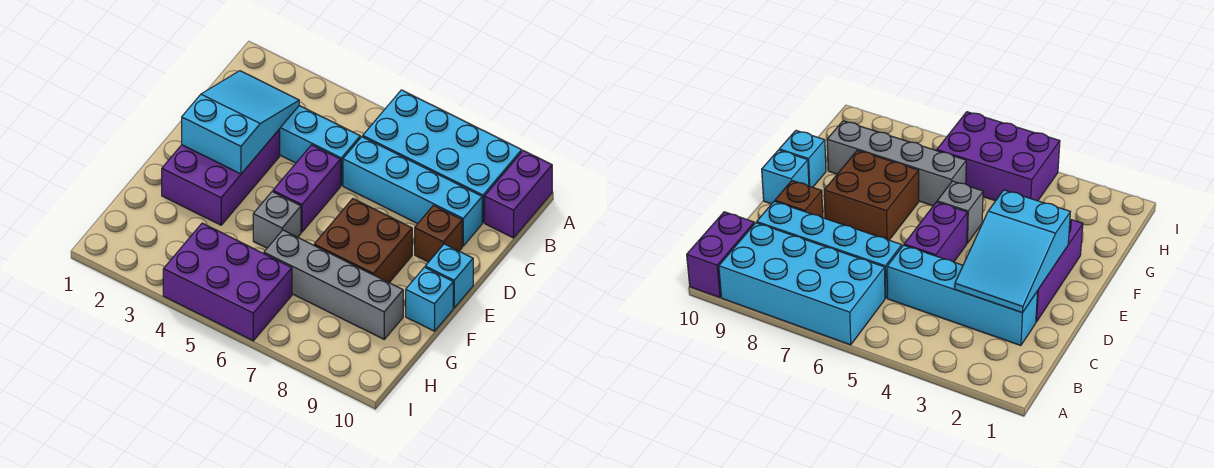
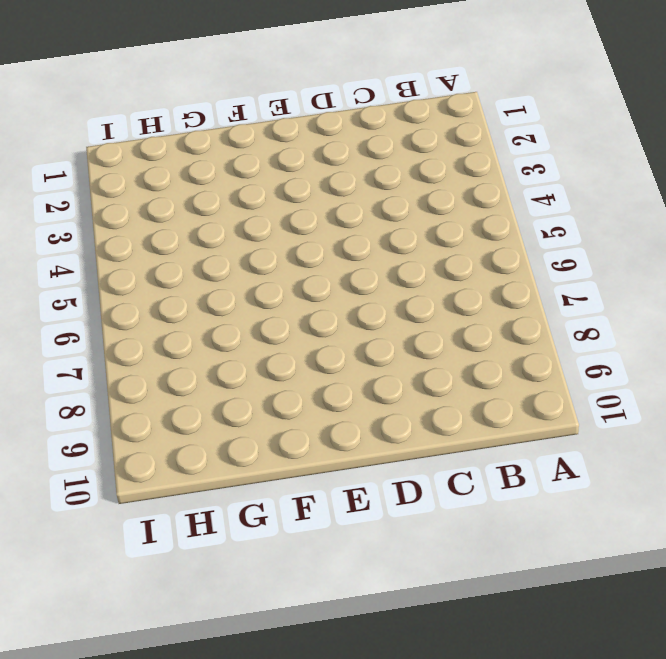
none -> cyan brick A6:B9 level 1
none -> purple brick A10:B10 level 1
none -> cyan brick C2:C5 level 1

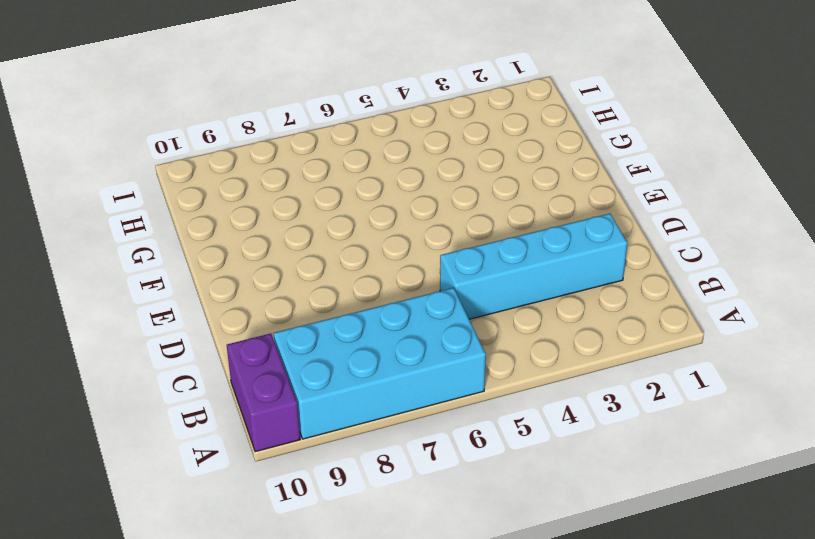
none -> cyan brick C6:C9 level 1
none -> purple brick D2:F3 level 1
none -> purple brick D5:E5 level 1

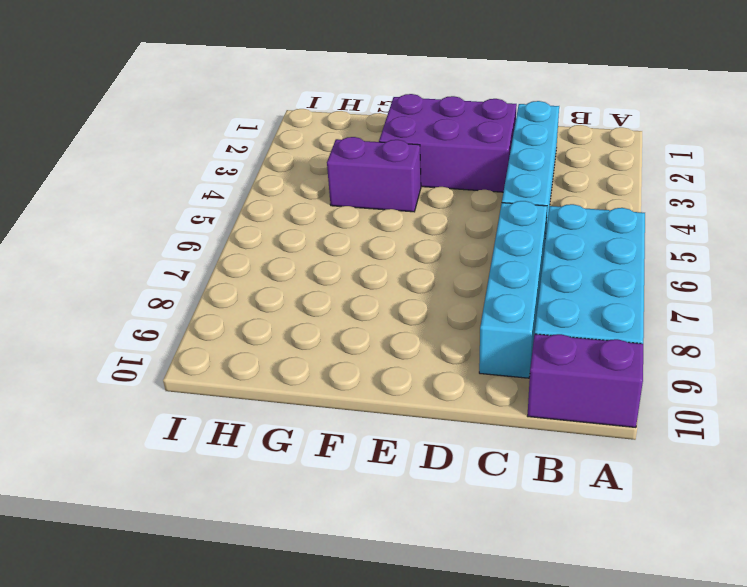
purple brick F4:G4 level 1 -> purple brick D5:E5 level 1
none -> brown brick D9 level 1
none -> brown brick E7:F8 level 1
none -> cyan brick E10 level 1

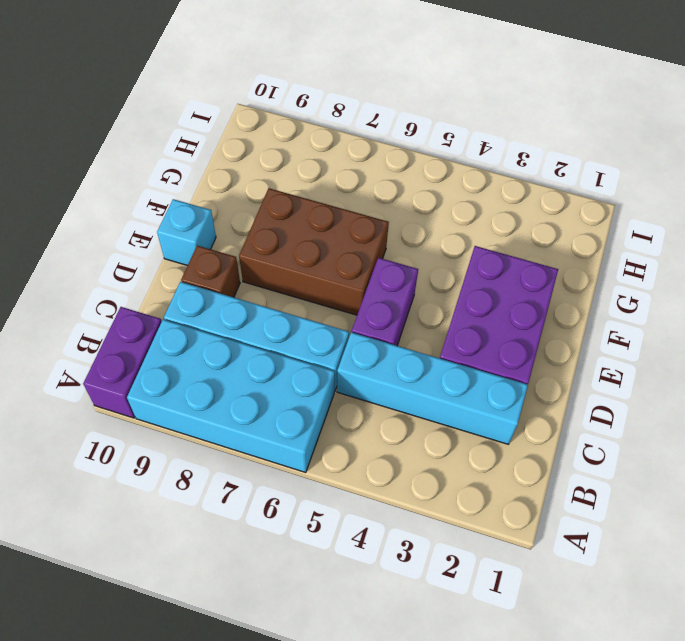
brown brick E6:F8 level 1 -> brown brick E7:F8 level 1
none -> grey brick F5 level 1
none -> cyan brick F10 level 1
none -> grey brick G6:G9 level 1

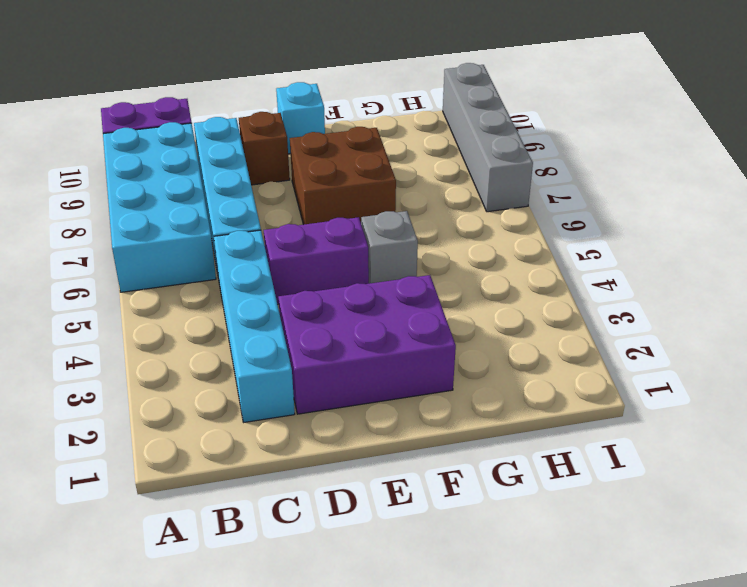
grey brick I7:I10 level 1 -> grey brick G6:G9 level 1
none -> cyan brick F10 level 1
none -> purple brick H4:I6 level 1
none -> cyan slope C2:E3 level 2 top E

